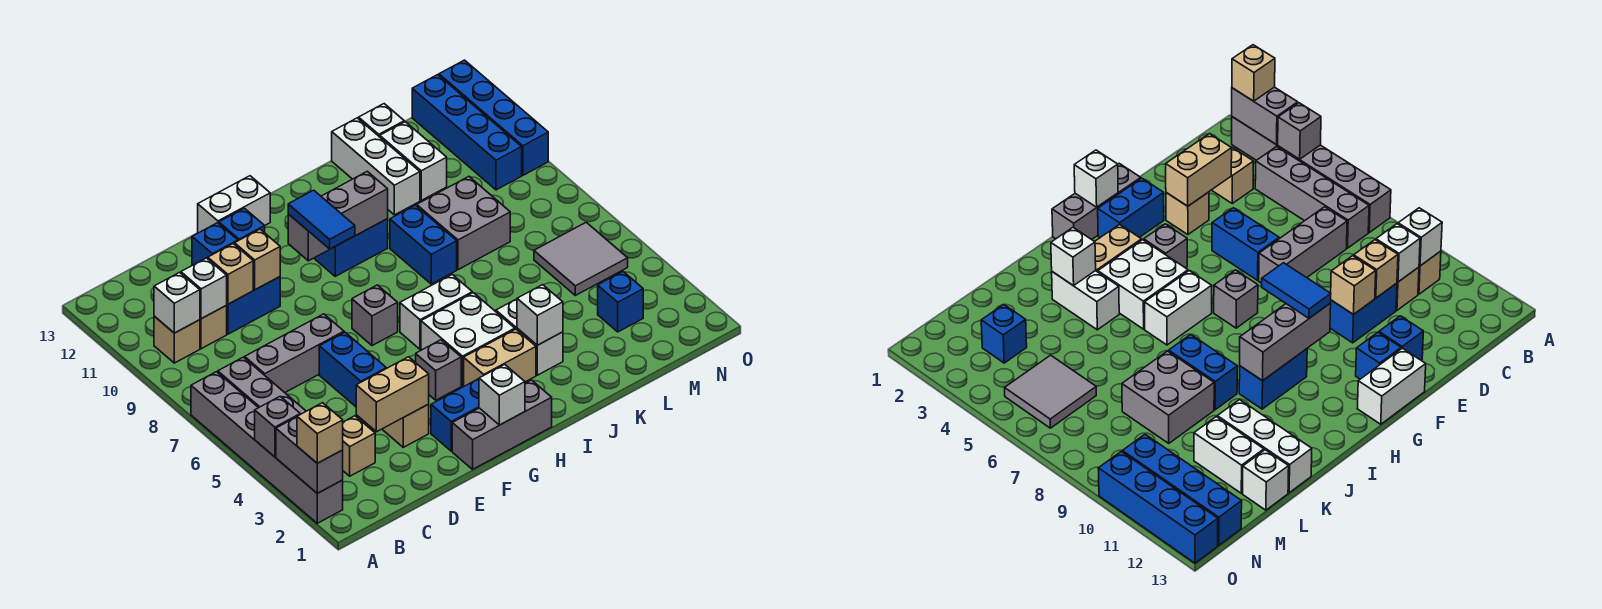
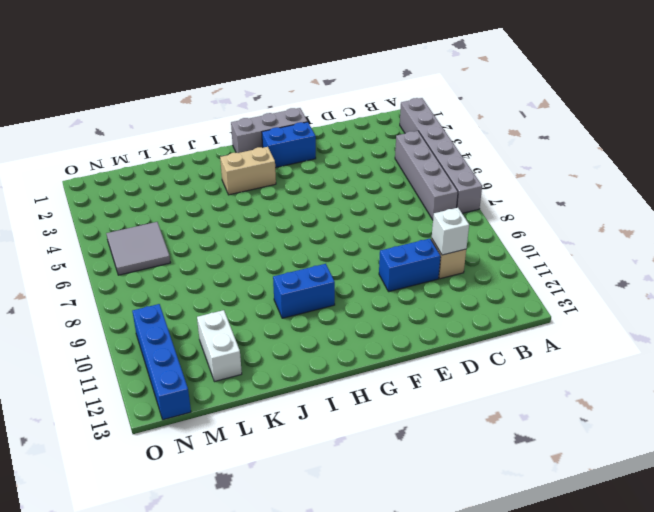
none -> tan brick B10 level 1
none -> tan brick C3 level 1
none -> grey brick C7:E7 level 1
none -> tan brick E3 level 1

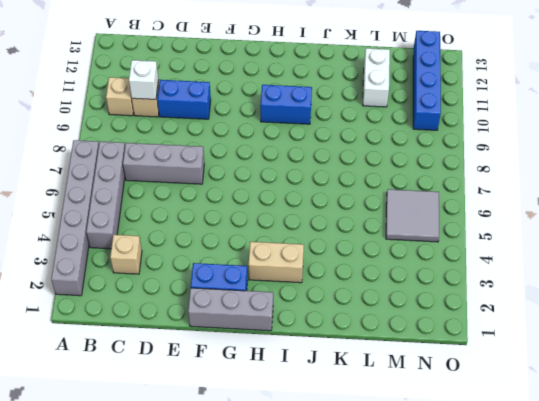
none -> tan brick E3 level 1
none -> blue brick E5:E6 level 1
none -> blue brick E12 level 1
none -> blue brick F12 level 1

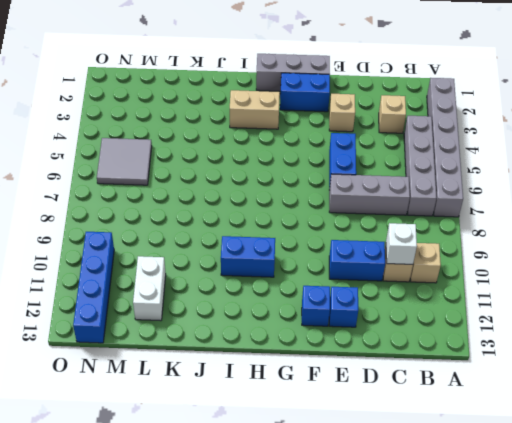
none -> white brick F13:G13 level 1
none -> grey brick G4 level 1
none -> grey brick G7 level 1
none -> white brick H4:I5 level 1

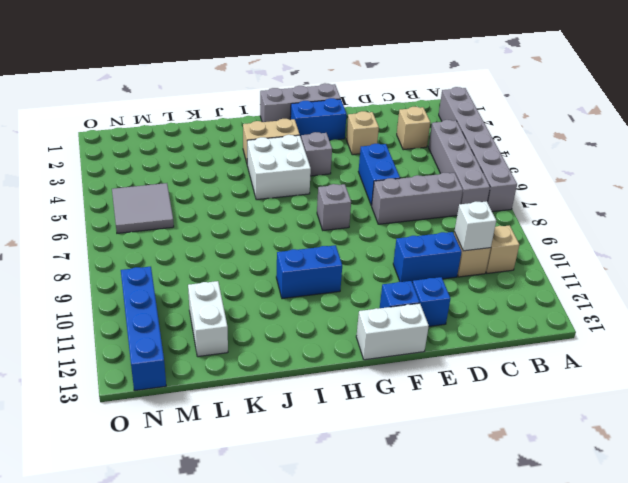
none -> white brick H6:I6 level 1
none -> white brick J3:J4 level 1
none -> blue brick J8:J9 level 1
none -> grey brick K8:L9 level 1

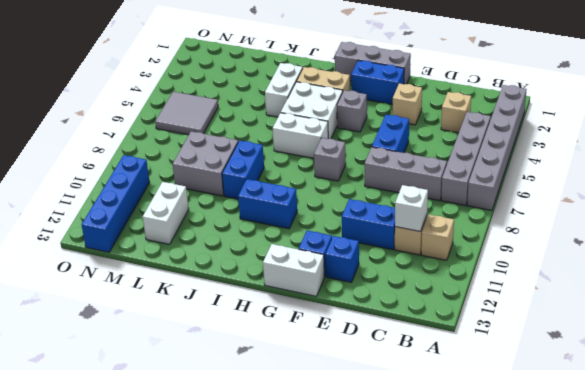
none -> white brick K11:K13 level 1
none -> white brick L13 level 1
none -> blue brick M3 level 1
none -> blue brick O10:O13 level 1

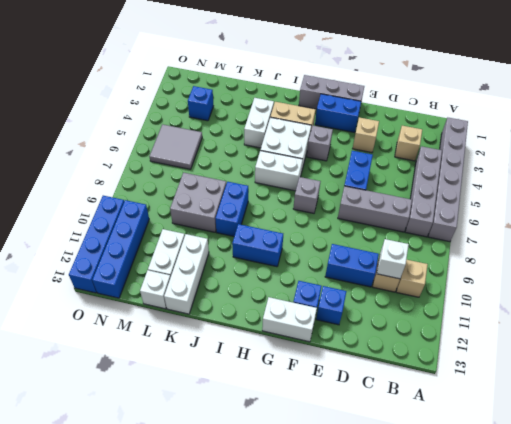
none -> grey brick A2:A3 level 2
none -> grey brick A4 level 2
none -> white brick B10 level 2
none -> tan brick D3:E3 level 2

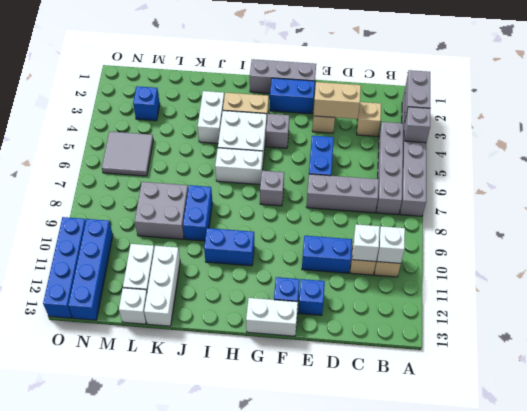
none -> tan brick D10 level 2
none -> tan brick E10 level 2
none -> white brick G1 level 2
none -> grey brick G10:I10 level 2

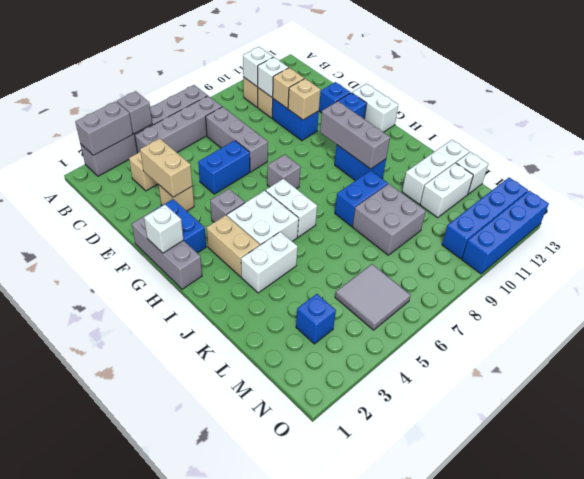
none -> white brick J3 level 2
none -> tan brick A2 level 3
none -> blue tile G9:G10 level 3

